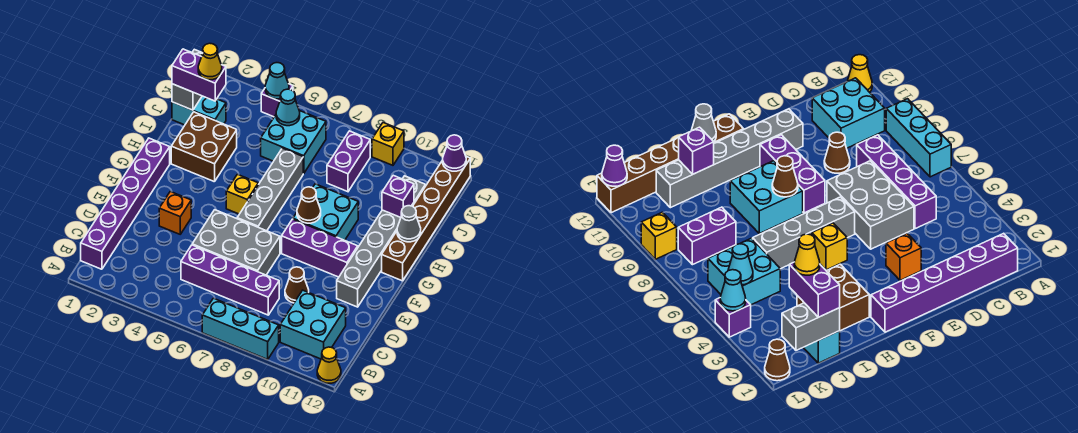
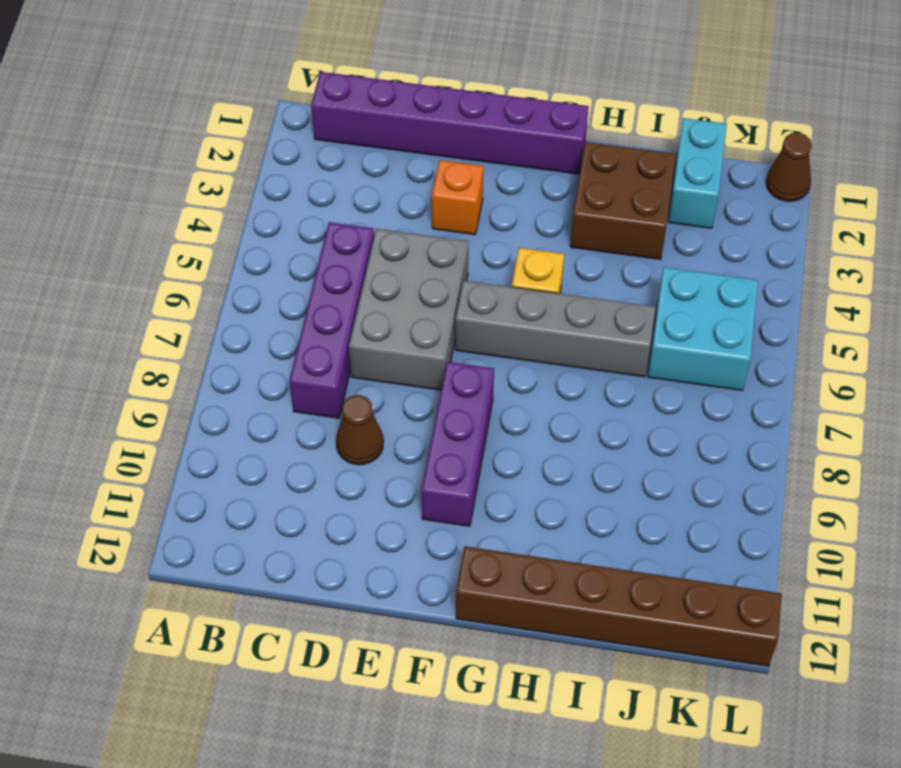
none -> cyan brick A7:A9 level 1
none -> yellow cone A12 level 1
none -> cyan brick B10:C11 level 1
none -> grey brick E11:J11 level 1

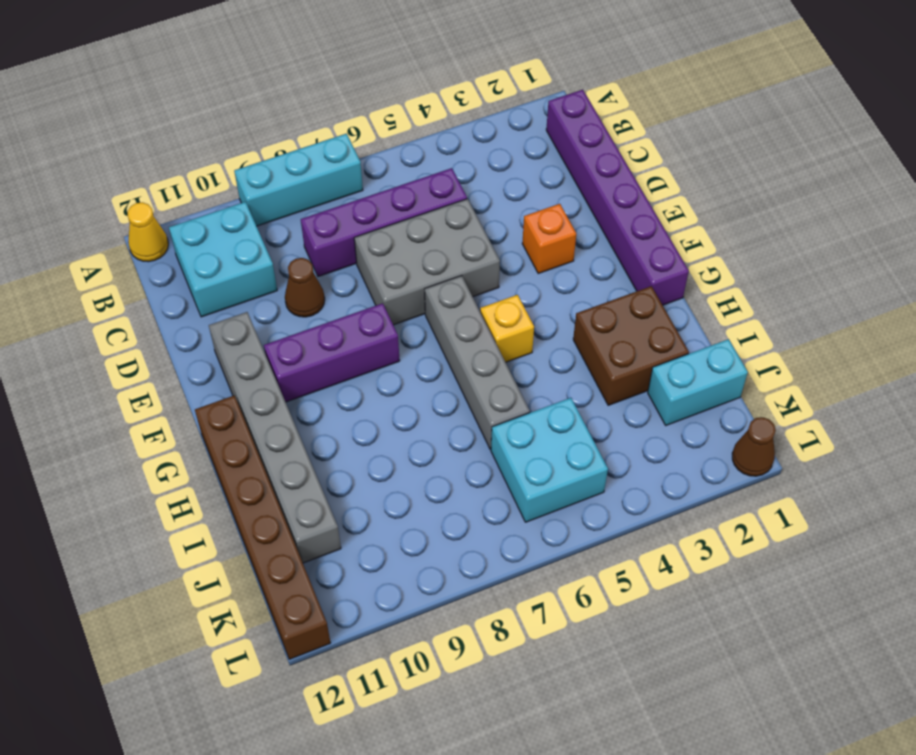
none -> cyan brick G8:H9 level 1
none -> purple brick J8:K8 level 1
none -> purple brick L4 level 1
none -> yellow brick L9 level 1

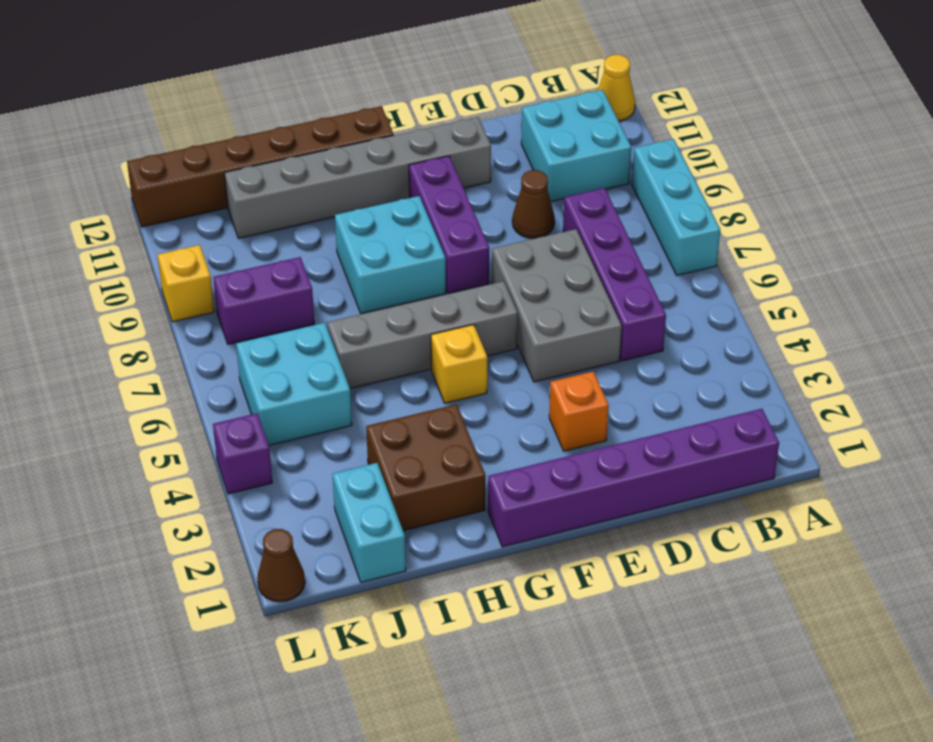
none -> brown cone G8 level 2
none -> grey cone H12 level 2
none -> purple brick I11 level 2
none -> grey brick J1:K1 level 2

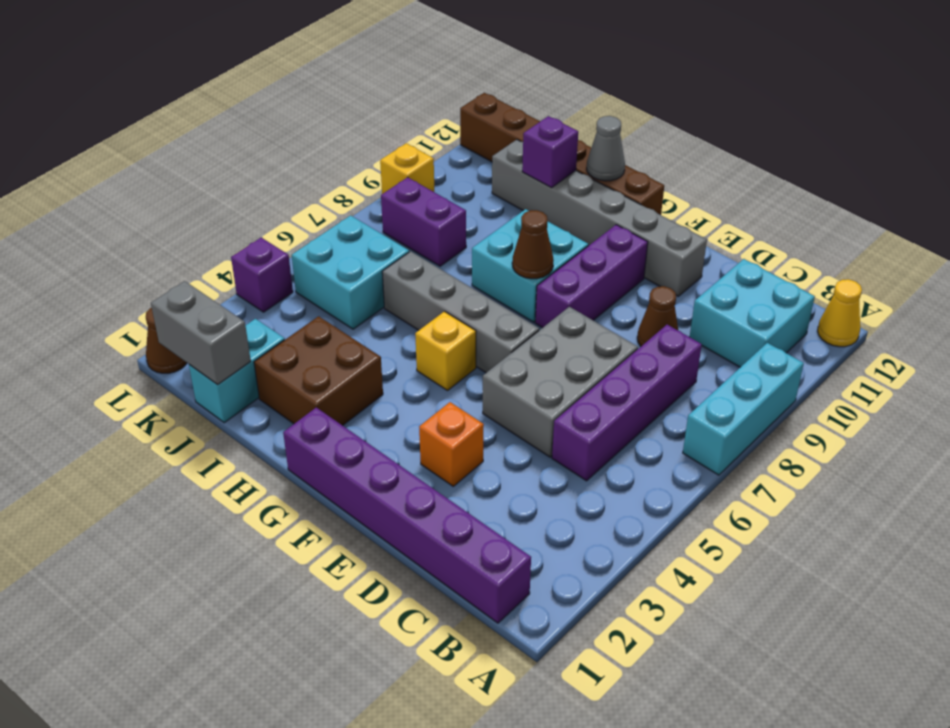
none -> cyan cone K5 level 2
none -> cyan cone L4 level 2
none -> purple cone L12 level 2
none -> purple brick J1:J2 level 3

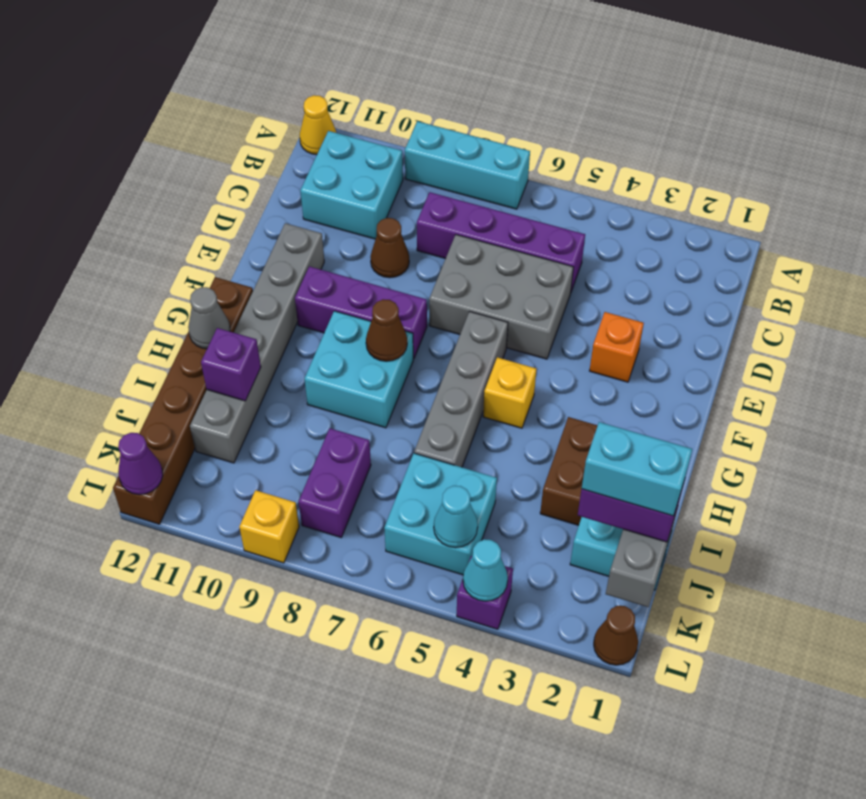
cyan brick J1:J2 level 4 -> yellow cone J2 level 4
none -> purple brick B1:G1 level 1

